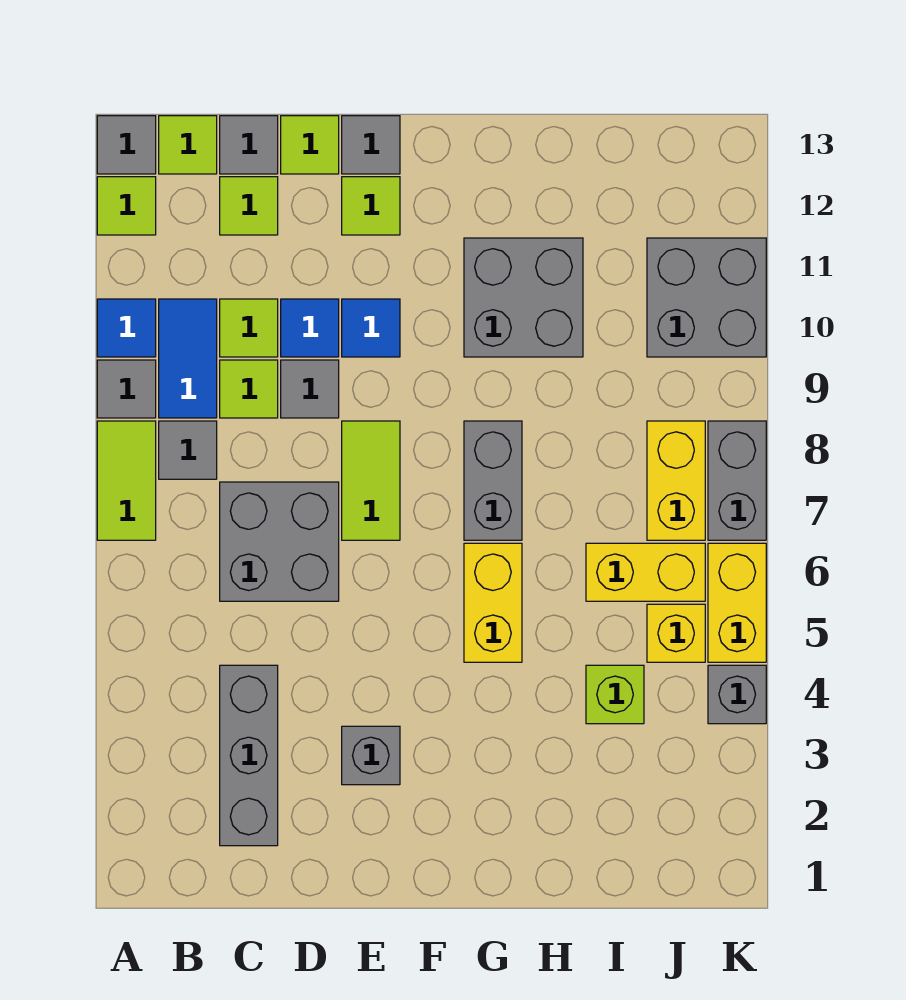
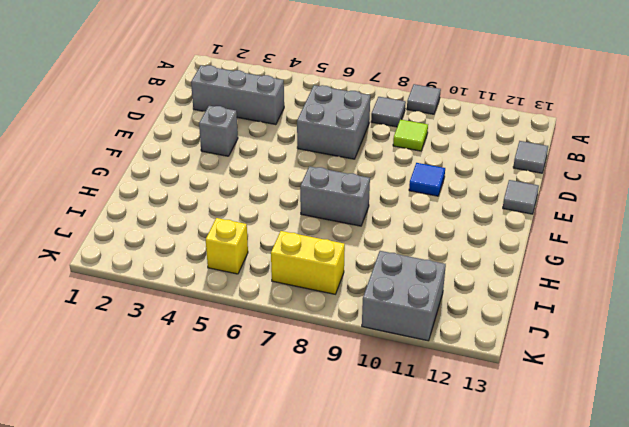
none -> lime tile A7:A8 level 1
none -> blue tile A10 level 1
none -> lime tile A12 level 1
none -> grey tile A13 level 1

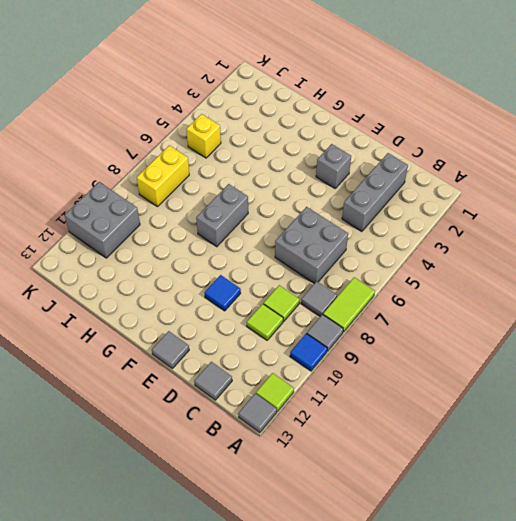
none -> blue tile B9:B10 level 1
none -> lime tile B13 level 1
none -> lime tile C12 level 1
none -> grey tile D9 level 1

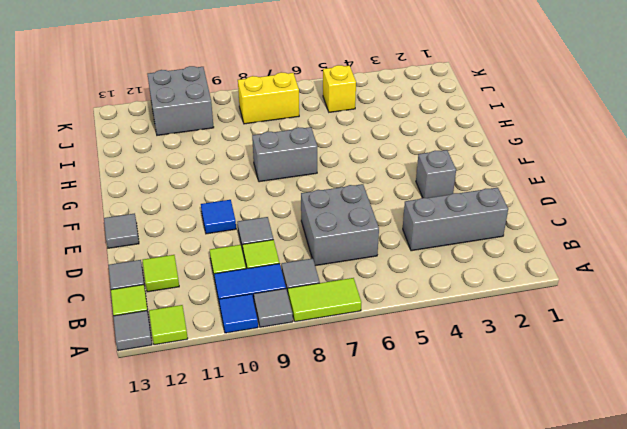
none -> blue tile D10 level 1
none -> lime tile D13 level 1
none -> lime tile E7:E8 level 1
none -> lime tile E12 level 1

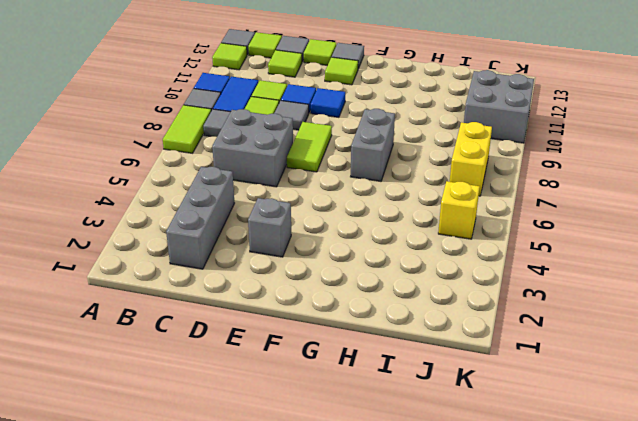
none -> yellow brick G5:G6 level 1
none -> grey brick G10:H11 level 1
none -> lime brick I4 level 1
none -> yellow brick I6:J6 level 1

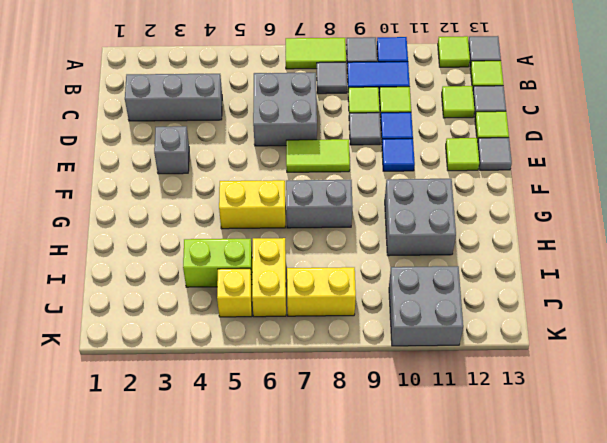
lime brick I4:I5 level 1 -> lime brick I4 level 1
none -> grey brick K4 level 1
none -> yellow brick K5:K6 level 1
none -> grey brick K7:K8 level 1

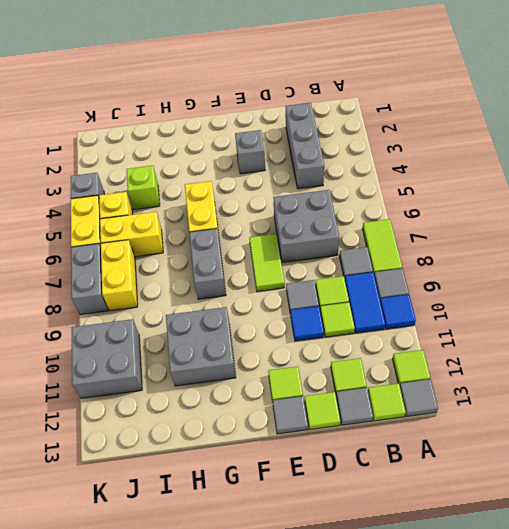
none -> blue tile E10 level 1

